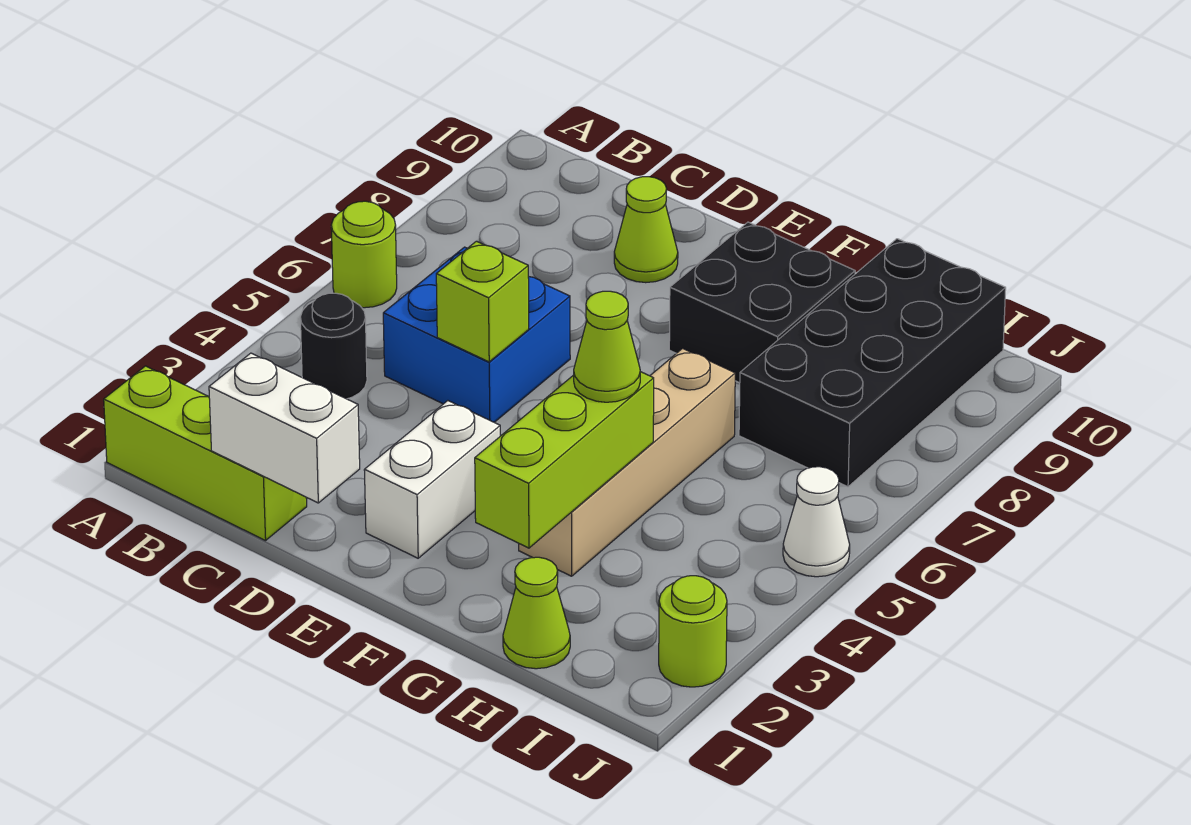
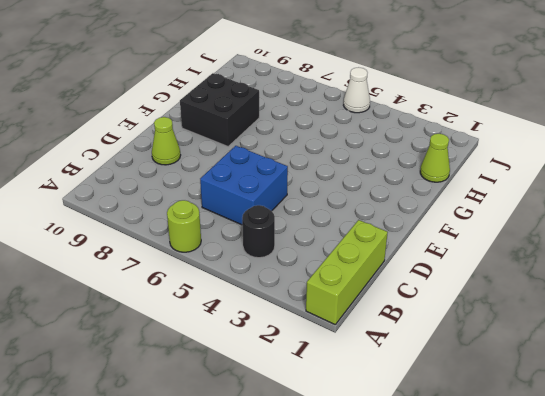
none -> white brick E2:E3 level 1
none -> tan brick G3:G6 level 1
none -> black brick H7:I10 level 1

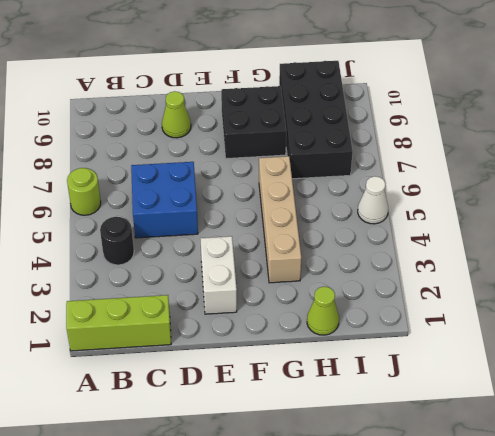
none -> lime round brick J2 level 1
none -> white brick C1:D1 level 2
none -> lime brick D5 level 2

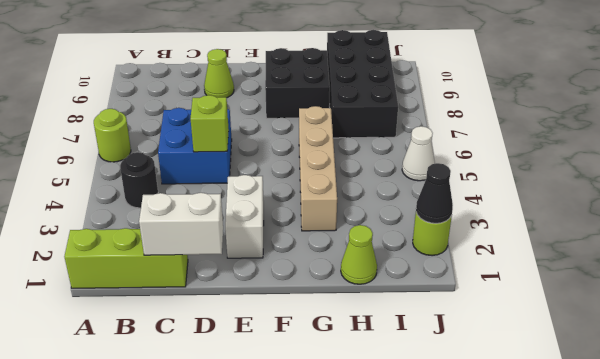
black cone J2 level 2 -> none
none -> lime brick G2:G4 level 2
none -> lime cone G4 level 3

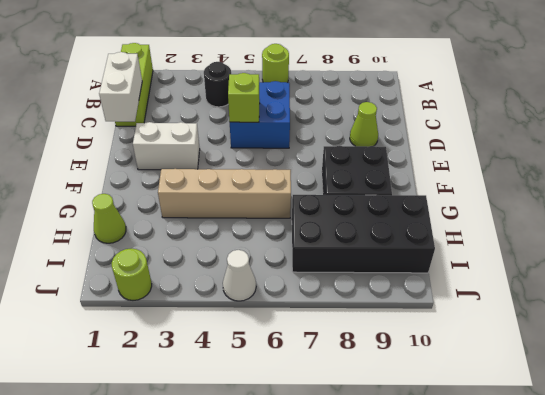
none -> lime brick G2:G4 level 2
none -> lime cone G4 level 3

